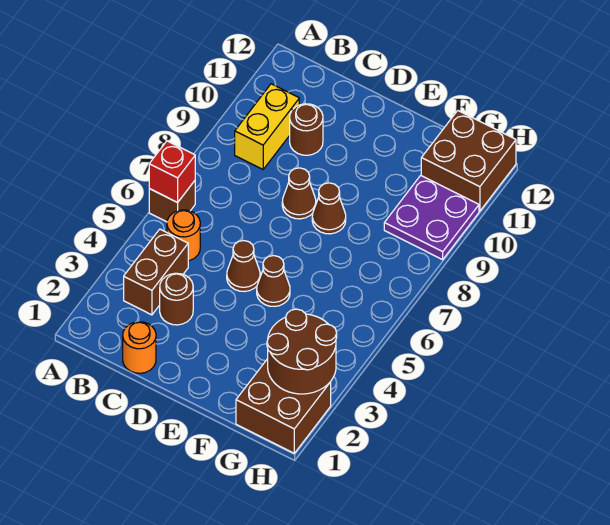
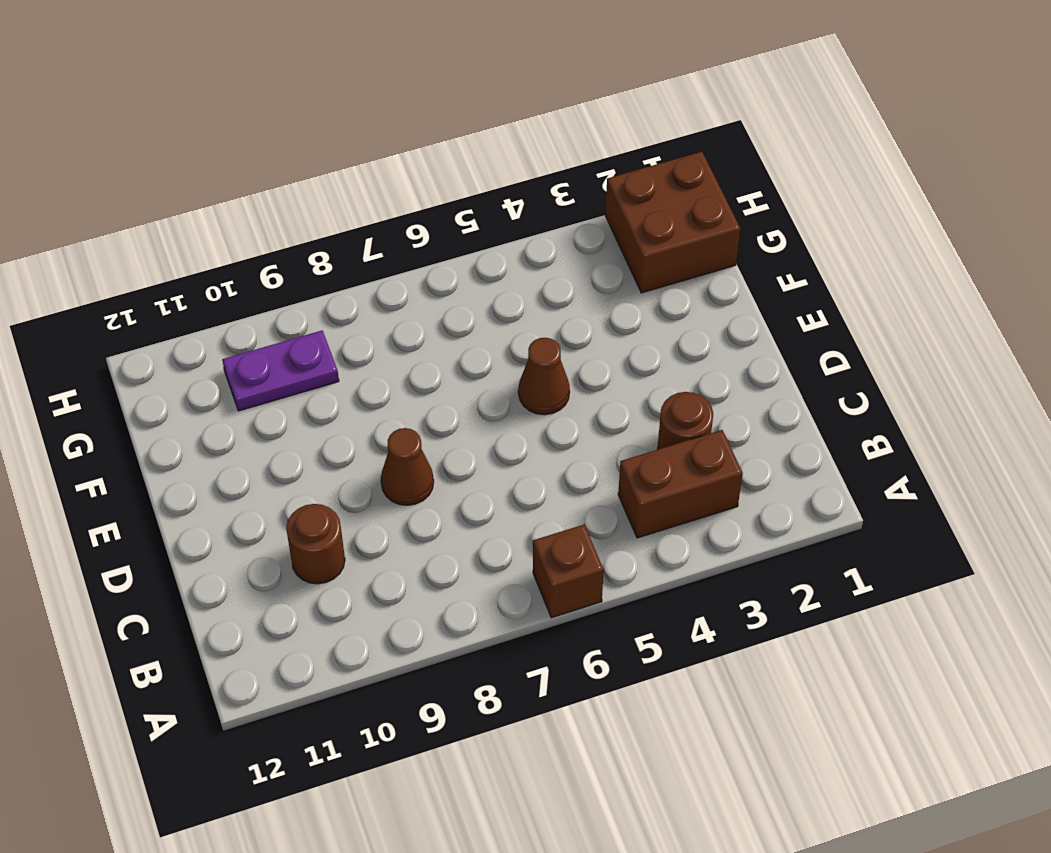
purple plate G9:G10 level 1 -> purple plate G9:H10 level 1
none -> orange round brick B5 level 1
none -> yellow brick B9:B10 level 1
none -> orange round brick C1 level 1

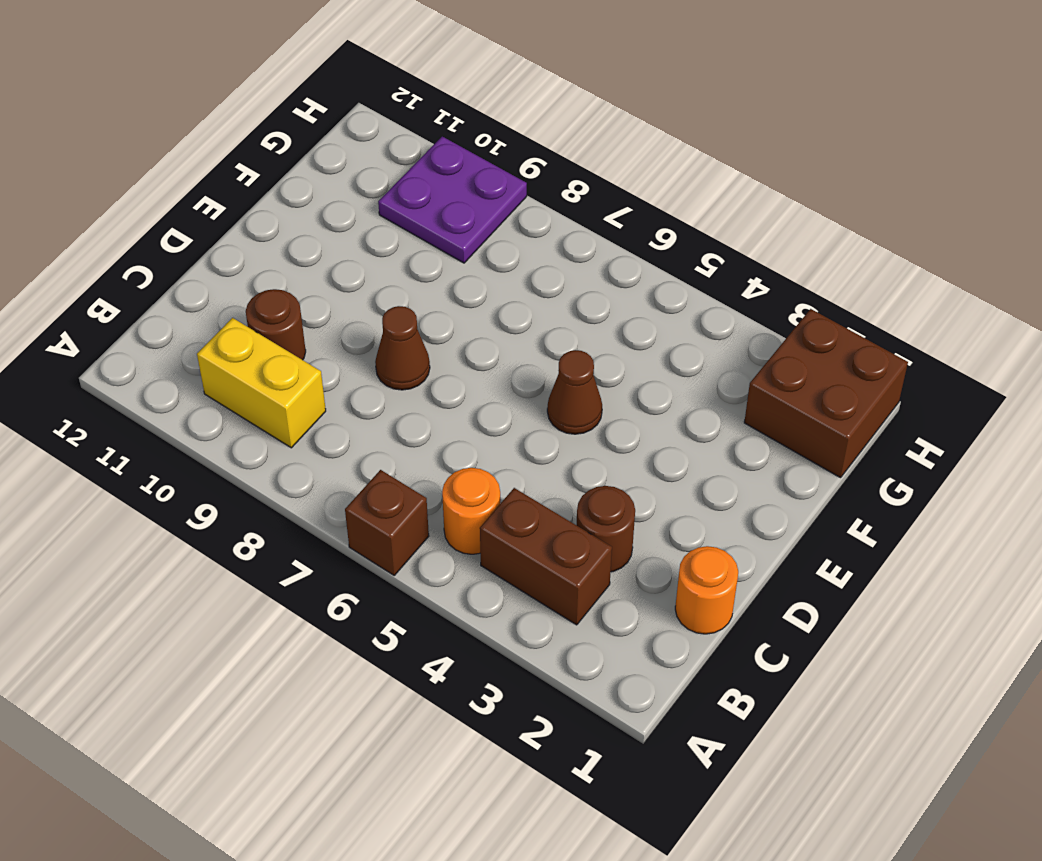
none -> brown cone D5 level 1
none -> brown cone E8 level 1
none -> brown brick G11:H12 level 1

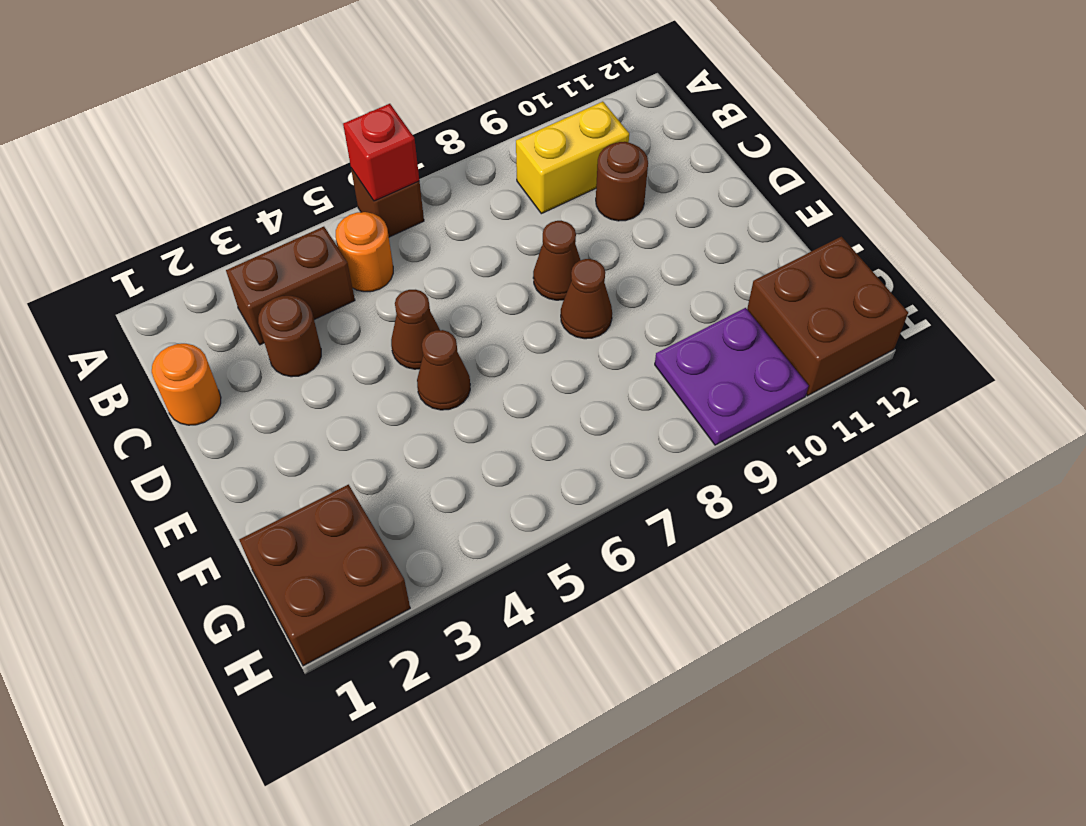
none -> brown round brick G2:H3 level 2

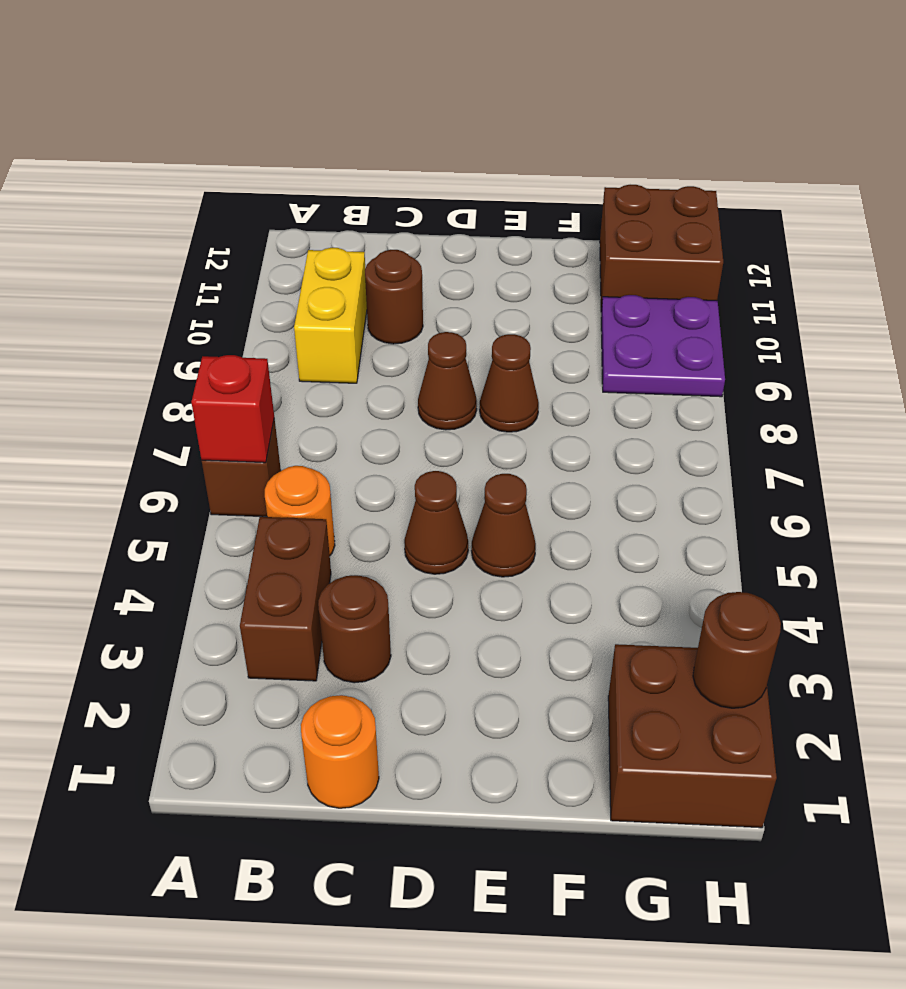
brown round brick H2 level 2 -> brown round brick G2:H3 level 2

